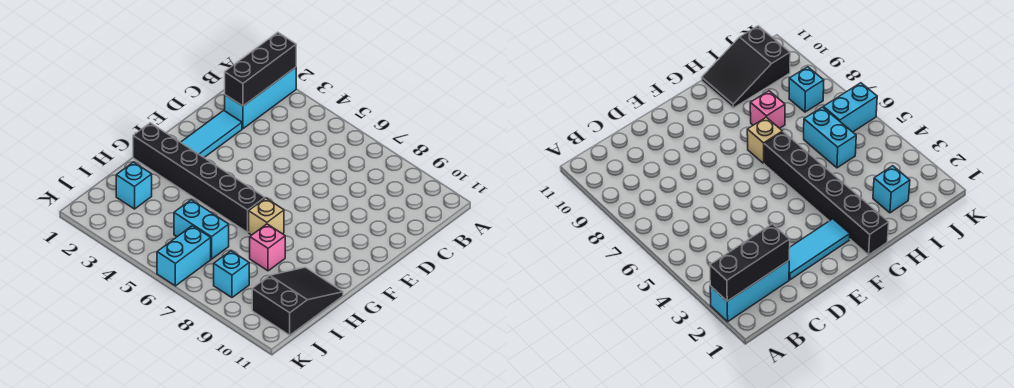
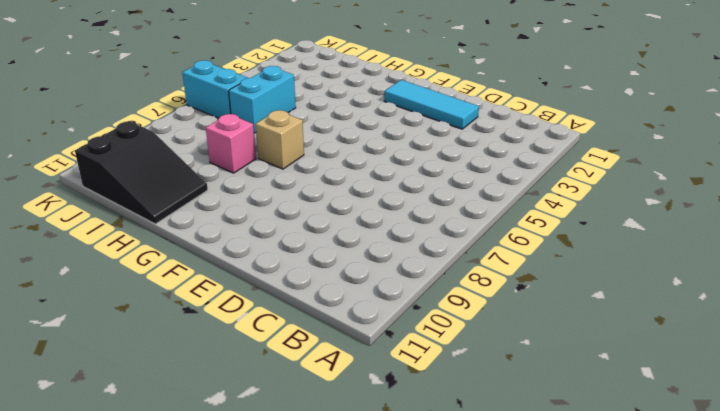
none -> cyan brick A2:C2 level 1
none -> black brick G1:G6 level 1

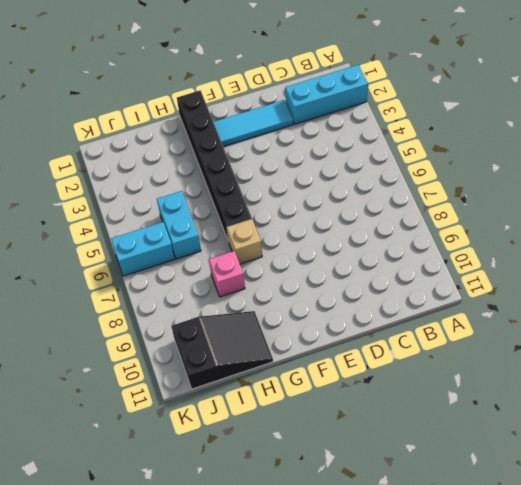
none -> cyan brick I2 level 1
none -> cyan brick J8 level 1

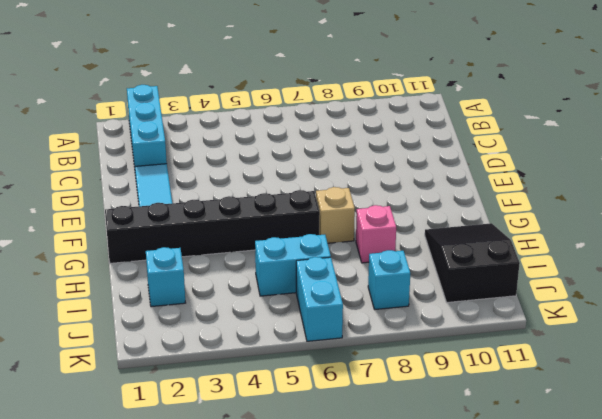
none -> black brick A2:C2 level 2

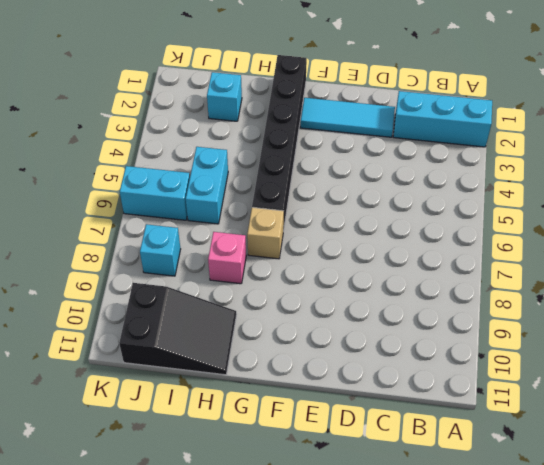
none -> black brick A2:C2 level 2

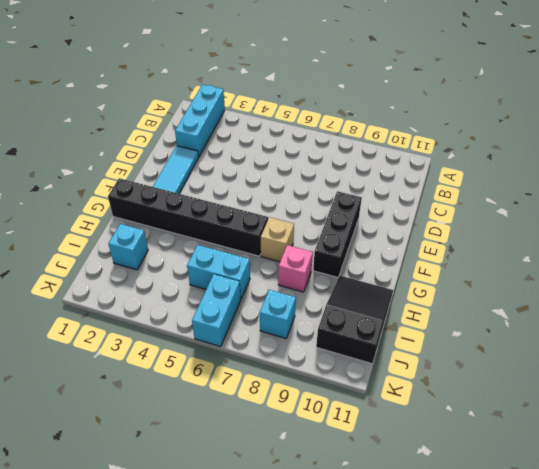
black brick E9:G9 level 1 -> black brick A2:C2 level 2

